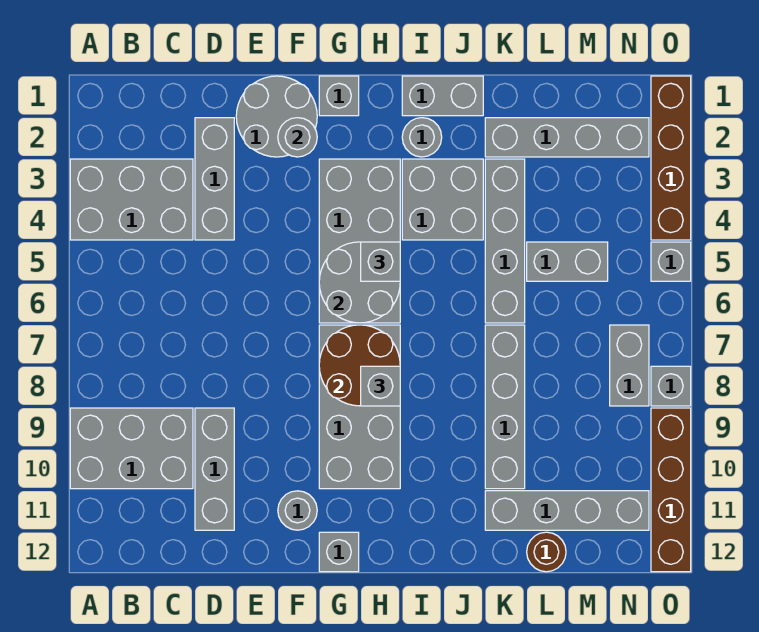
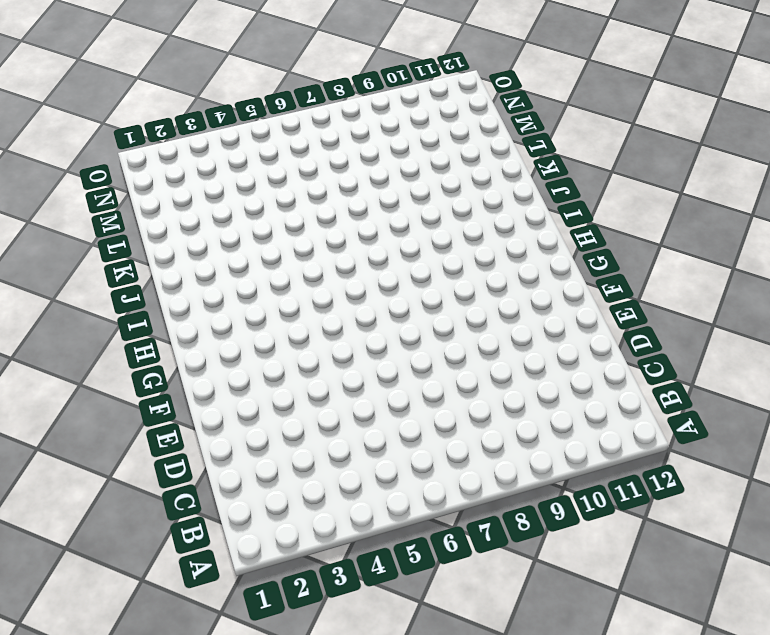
none -> grey brick A3:C4 level 1
none -> grey brick A9:C10 level 1
none -> grey brick D2:D4 level 1

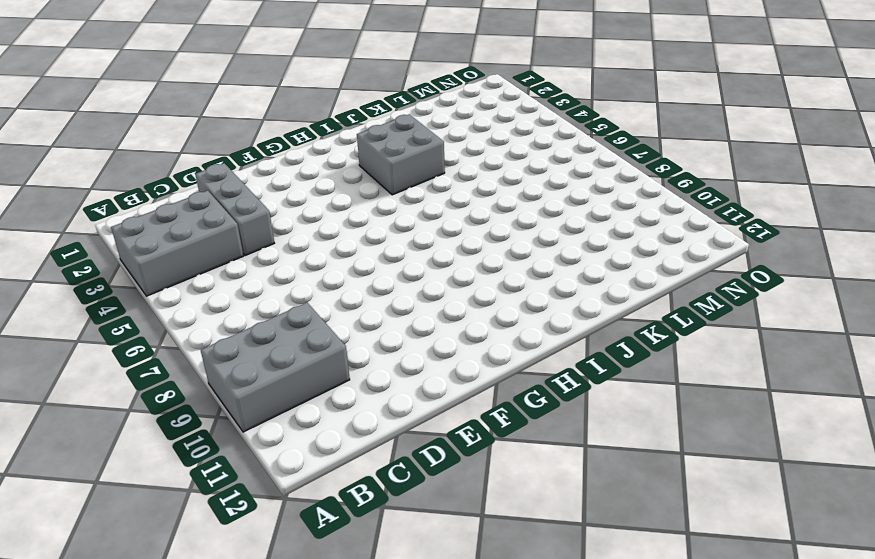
none -> grey brick D9:D11 level 1
none -> grey round brick E1:F2 level 1
none -> grey round brick F11 level 1

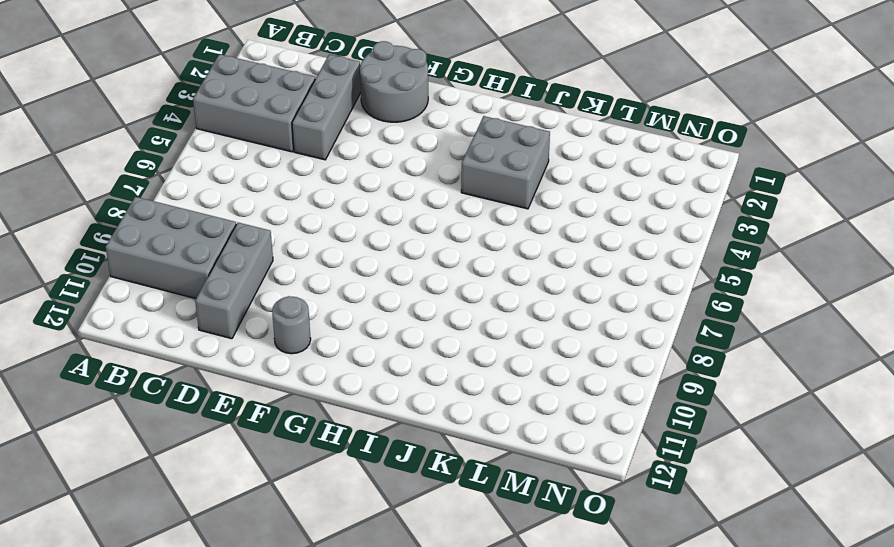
none -> grey brick G1 level 1
none -> grey brick G3:H6 level 1
none -> grey brick G7:H10 level 1

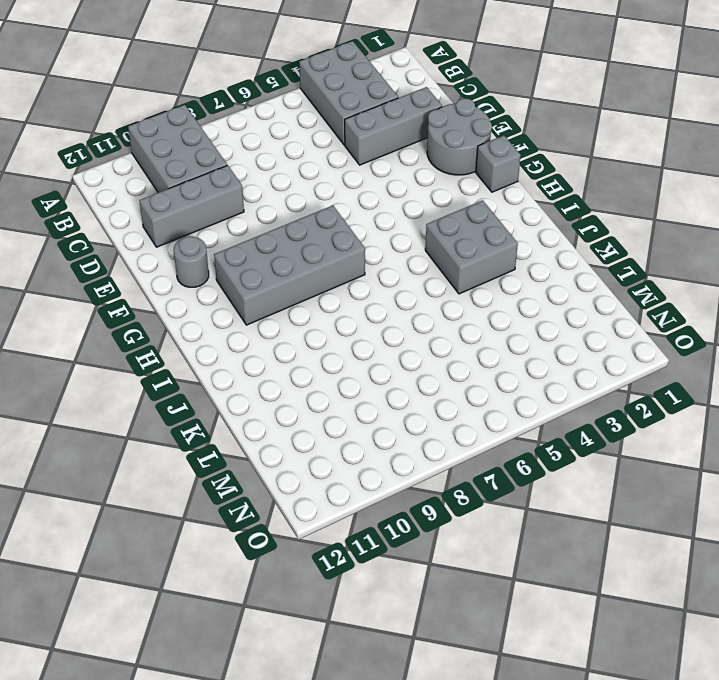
none -> grey brick G3:H6 level 1
none -> grey brick G12 level 1
none -> grey brick I1:J1 level 1

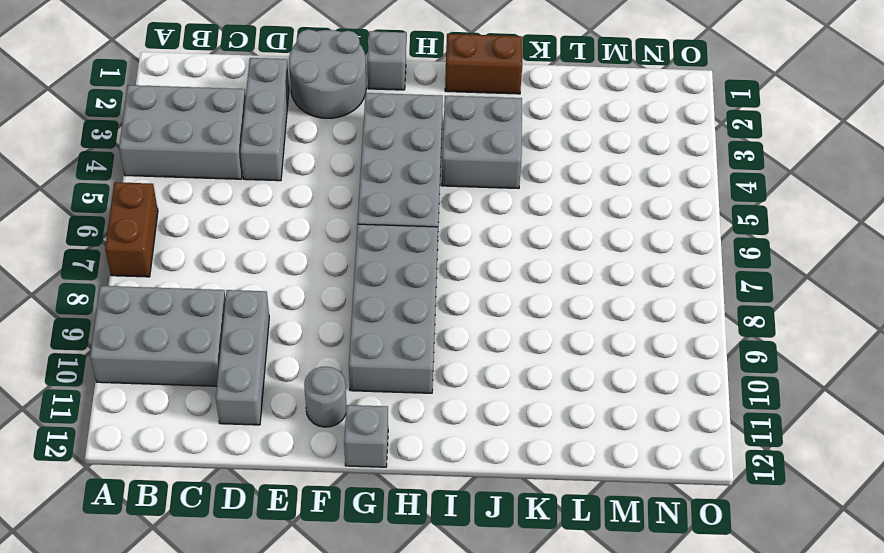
brown brick A6:A7 level 1 -> none
brown brick I1:J1 level 1 -> grey brick I1:J1 level 1
none -> grey round brick I2 level 1
none -> grey brick K2:N2 level 1
none -> grey brick K3:K6 level 1

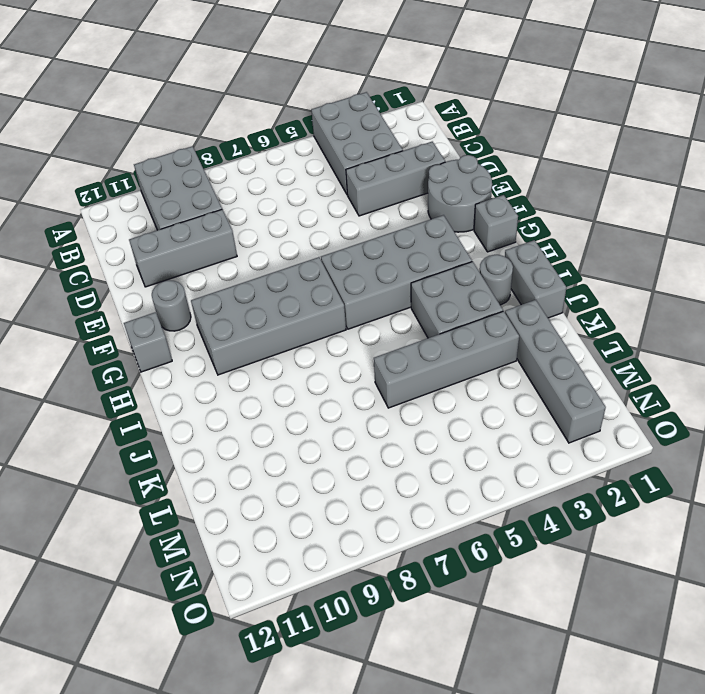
none -> grey brick K7:K10 level 1
none -> grey brick K11:N11 level 1
none -> grey brick L5:M5 level 1

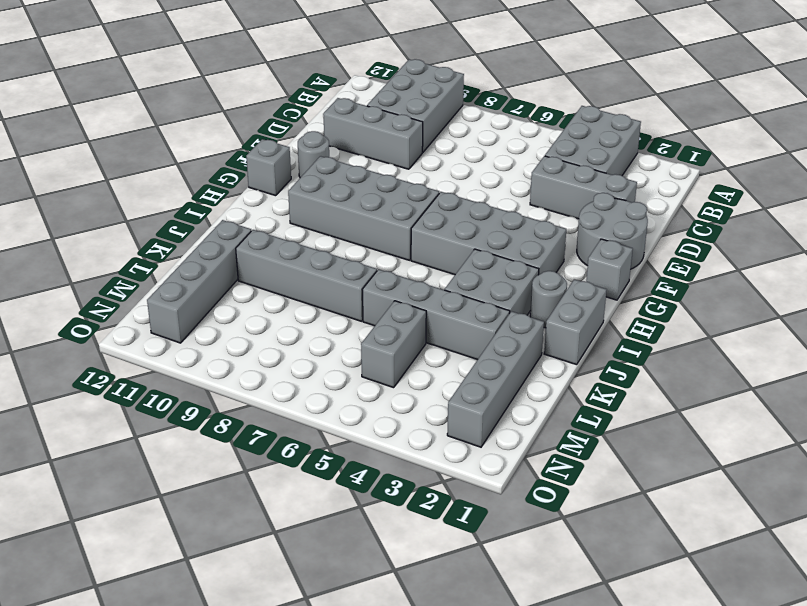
none -> brown round brick L12 level 1
none -> grey brick N7:N8 level 1
none -> brown brick O1:O4 level 1

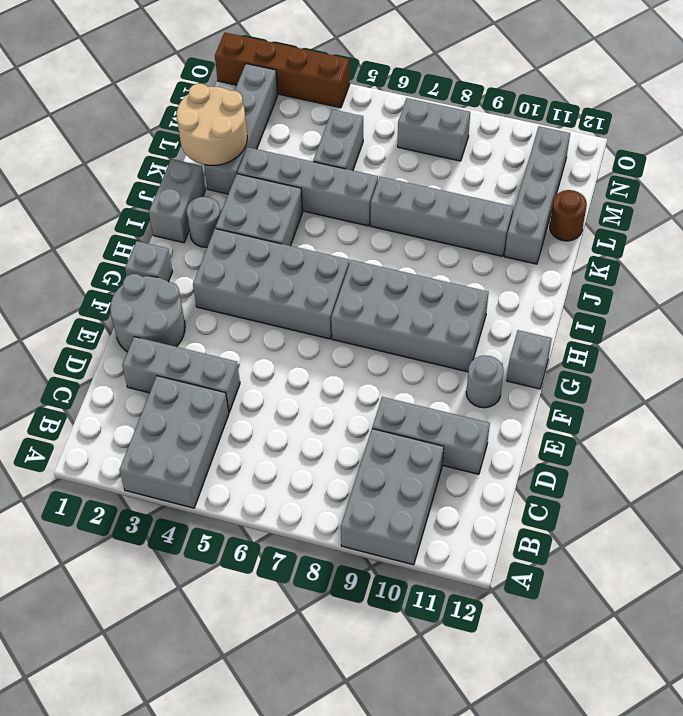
tan round brick K1:L2 level 2 -> none
none -> grey brick O5 level 1
none -> grey brick O8 level 1
none -> brown brick O9:O12 level 1

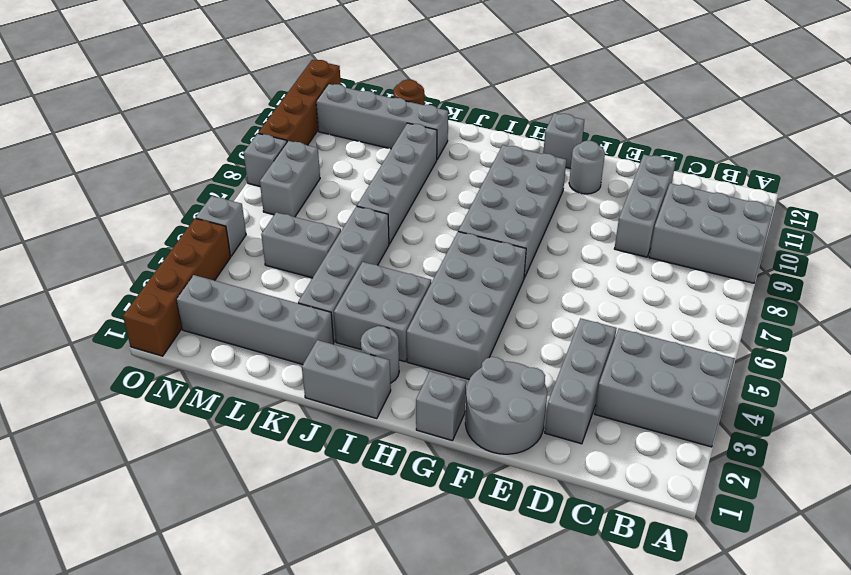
none -> grey round brick F2 level 2
none -> grey round brick G5:H6 level 2
none -> brown round brick G7:H8 level 2

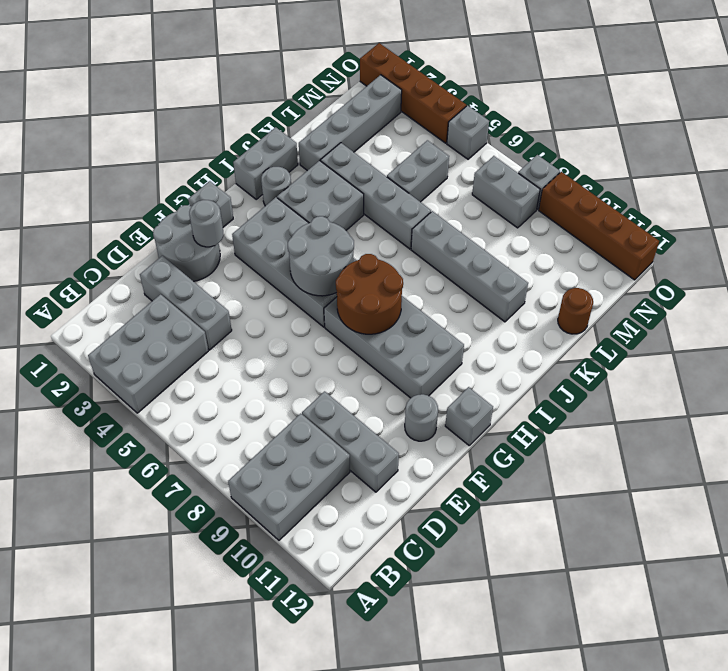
none -> grey brick K11:N11 level 1
none -> grey brick H5 level 3
none -> grey brick H8 level 3

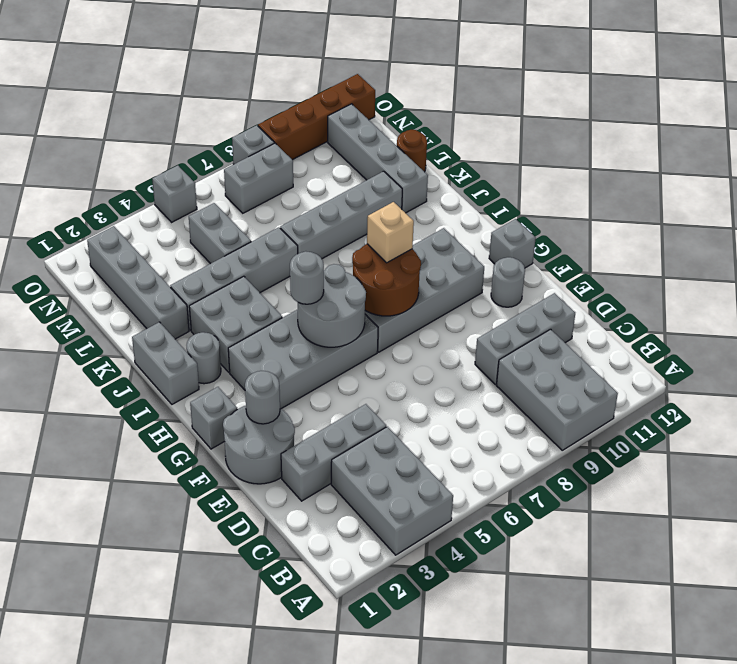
grey round brick H5 level 3 -> grey brick H5 level 3
tan brick H8 level 3 -> grey brick H8 level 3
none -> brown brick O1:O4 level 1

